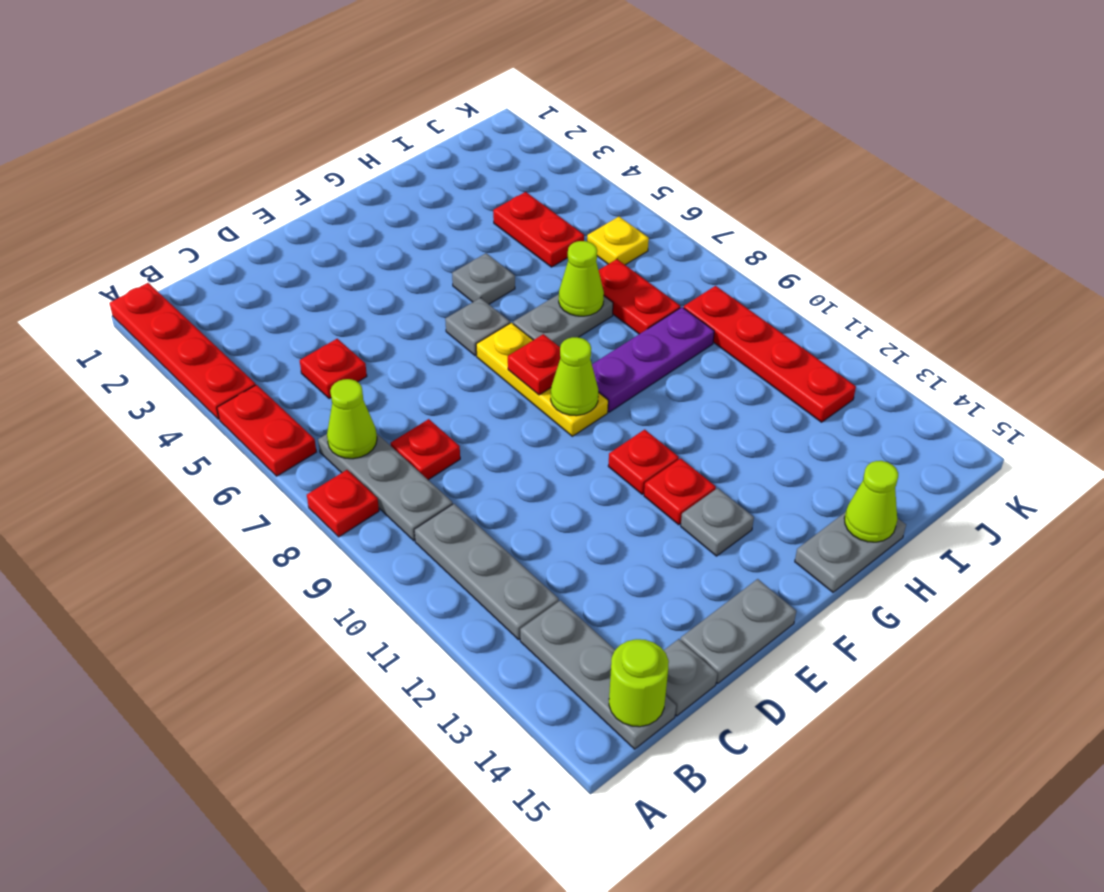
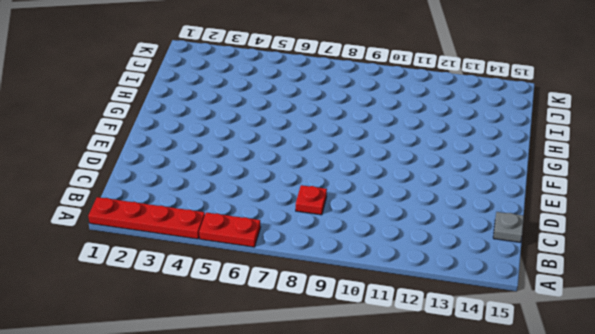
none -> red plate A8 level 1
none -> grey plate B7:B9 level 1
none -> grey plate B10:B12 level 1

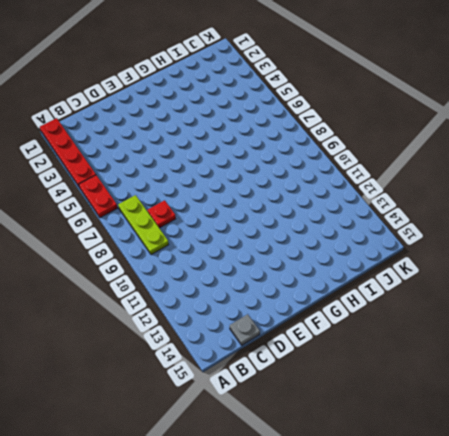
lime plate B7:B9 level 1 -> grey plate B7:B9 level 1
none -> red plate A8 level 1
none -> grey plate B10:B12 level 1
none -> grey plate B13:B15 level 1

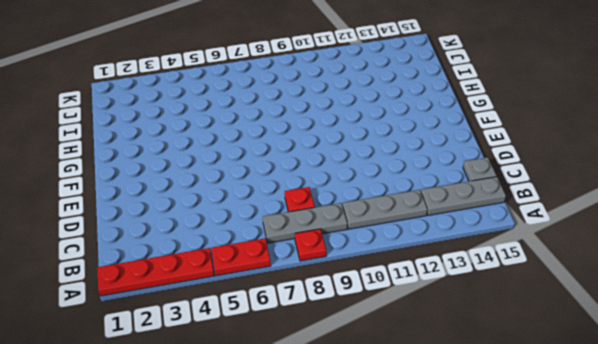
none -> red plate C5 level 1
none -> grey plate D15:E15 level 1
none -> grey plate F6 level 1

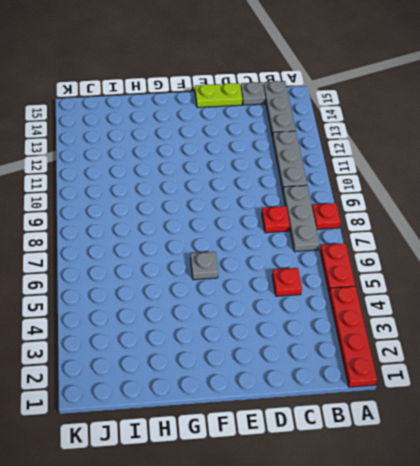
lime plate D15:E15 level 1 -> grey plate D15:E15 level 1
none -> yellow plate F7:F9 level 1
none -> red plate F11 level 1
none -> red plate F12 level 1

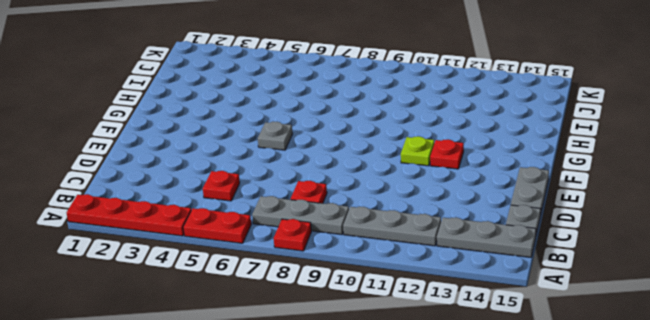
lime plate F11 level 1 -> red plate F11 level 1
none -> yellow plate F7:F9 level 1
none -> grey plate F13 level 1
none -> grey plate G5 level 1

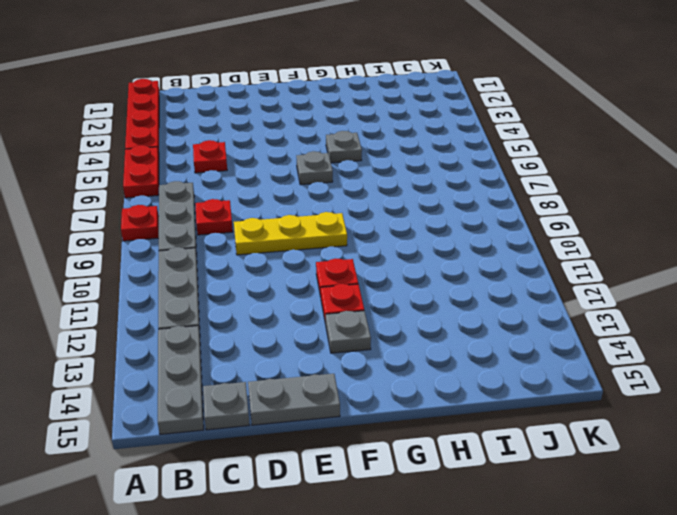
yellow plate D9:F9 level 1 -> yellow plate F7:F9 level 1
none -> grey plate G7:H7 level 1
none -> purple plate G9:I9 level 1
none -> grey plate G15:H15 level 1

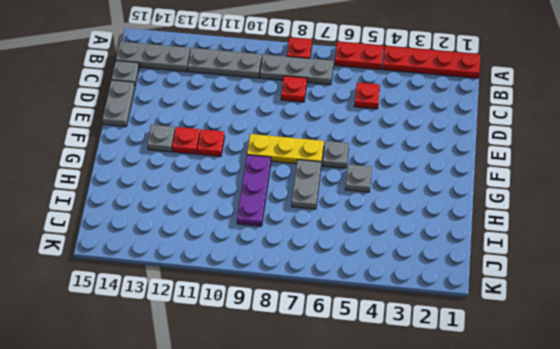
none -> grey plate G15:H15 level 1
none -> red plate I4:I5 level 1
none -> red plate I7:I8 level 1

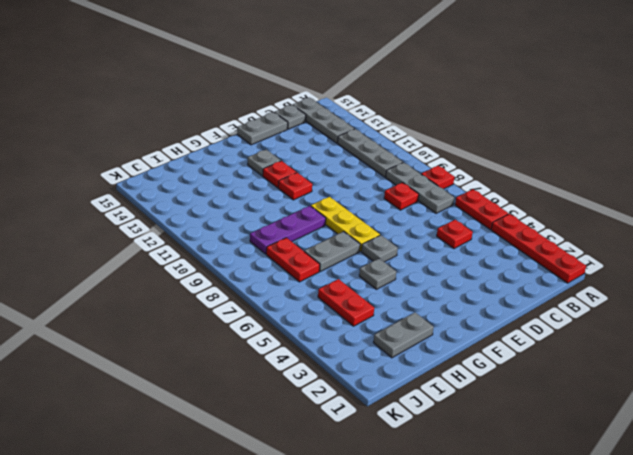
grey plate H2:I2 level 1 -> grey plate G15:H15 level 1
none -> yellow plate J6 level 1
none -> red plate J9:J12 level 1
none -> lime cone B7 level 2

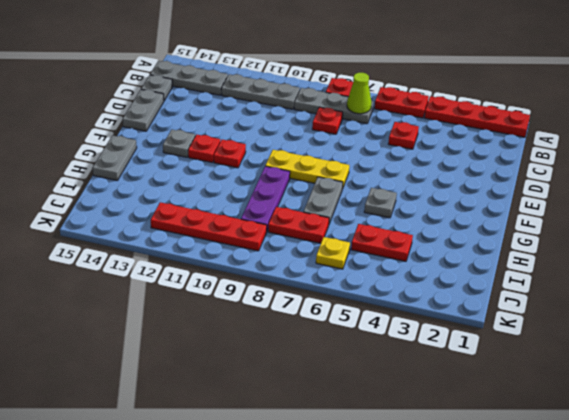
none -> grey plate F6 level 1
none -> lime round brick B15 level 2
none -> red plate F8 level 2

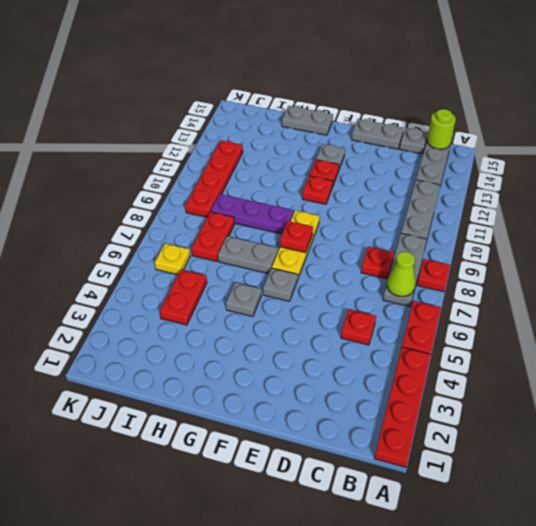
none -> lime cone F9 level 2
none -> lime cone H7 level 2
none -> lime cone H15 level 2

